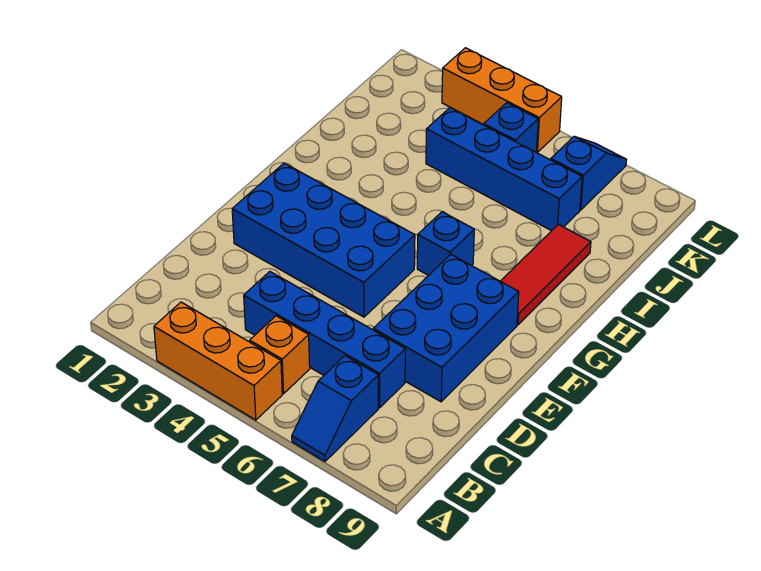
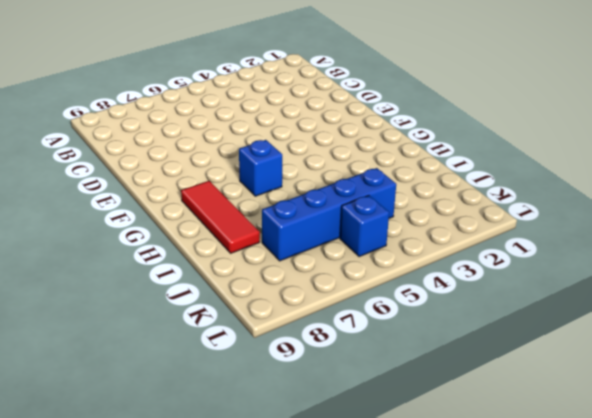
none -> orange brick A3:A5 level 1
none -> blue slope A7:B7 level 1 top B
none -> orange brick B5 level 1

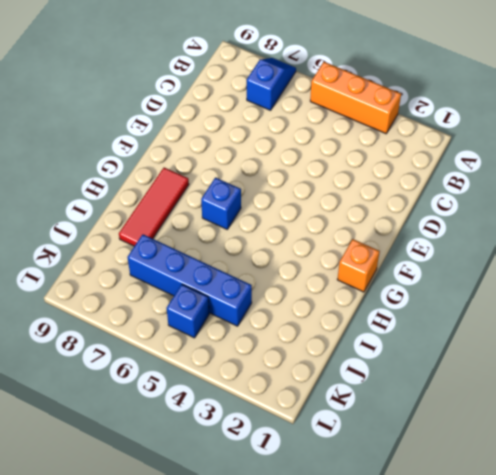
orange brick G1 level 1 -> orange brick B5 level 1
none -> blue brick C4:C7 level 1
none -> blue brick D7:F8 level 1
none -> blue brick E2:F5 level 1

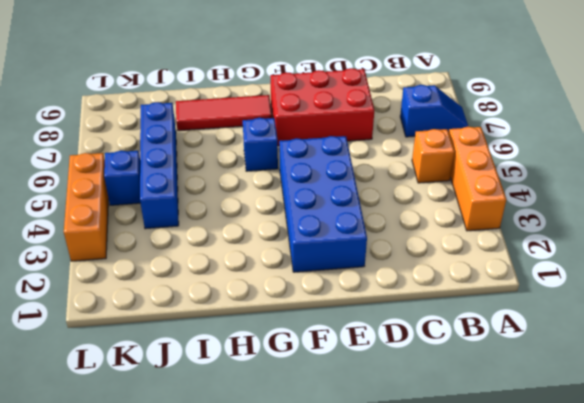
red brick D7:F8 level 1 -> blue brick D7:F8 level 1
none -> blue brick C4:C7 level 1
none -> blue slope K7:L7 level 1 top K

